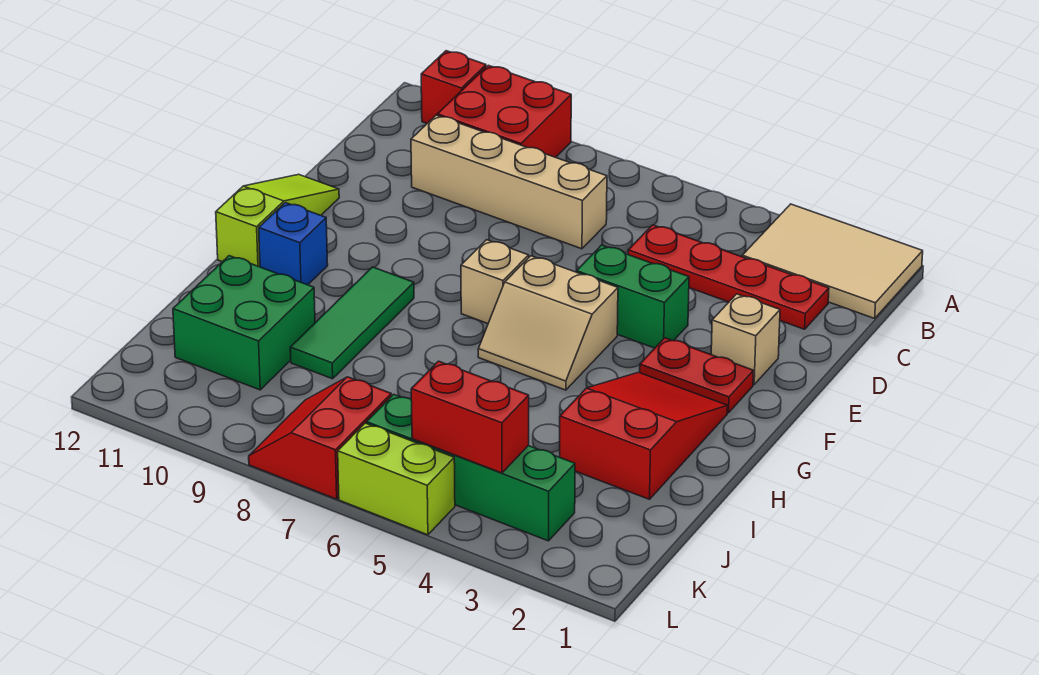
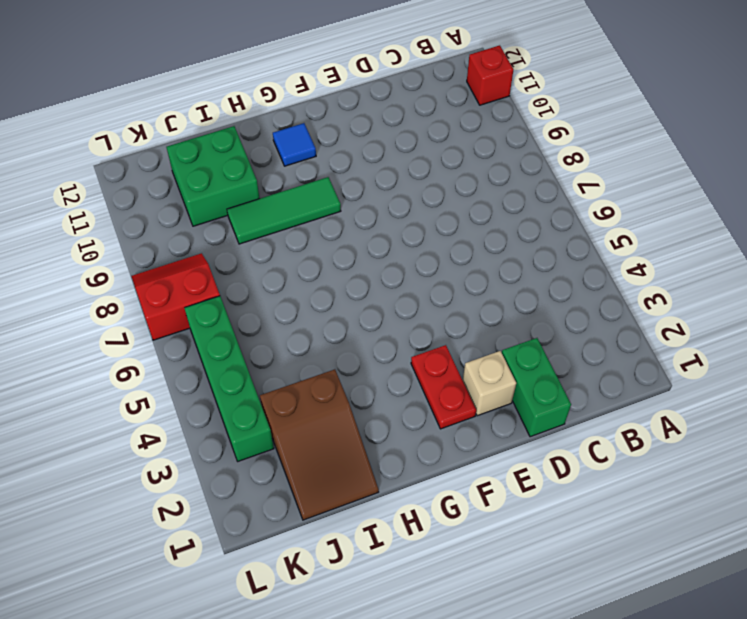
green brick D1:D2 level 1 -> green brick E4:E5 level 1
blue tile G11 level 1 -> blue brick G11 level 1
brown slope I1:J3 level 1 top 3 -> red slope G2:I3 level 1 top I
none -> tan tile A1:B3 level 1
none -> red brick A9:B10 level 1
none -> red plate C2:C5 level 1

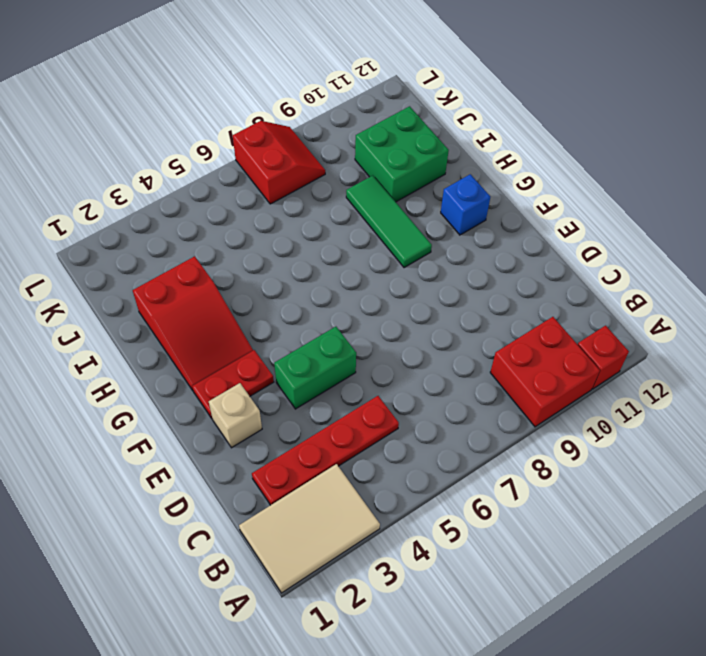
none -> tan brick C7:C10 level 1
none -> lime slope E12:G12 level 1 top G
none -> tan slope F5:G6 level 1 top F

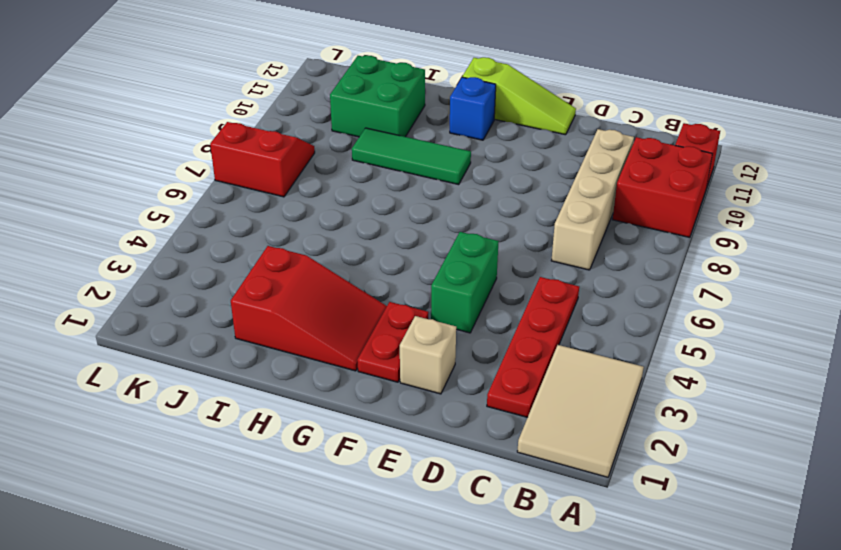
none -> tan slope F5:G6 level 1 top F
none -> tan brick F7 level 1
none -> green brick K3:K6 level 1

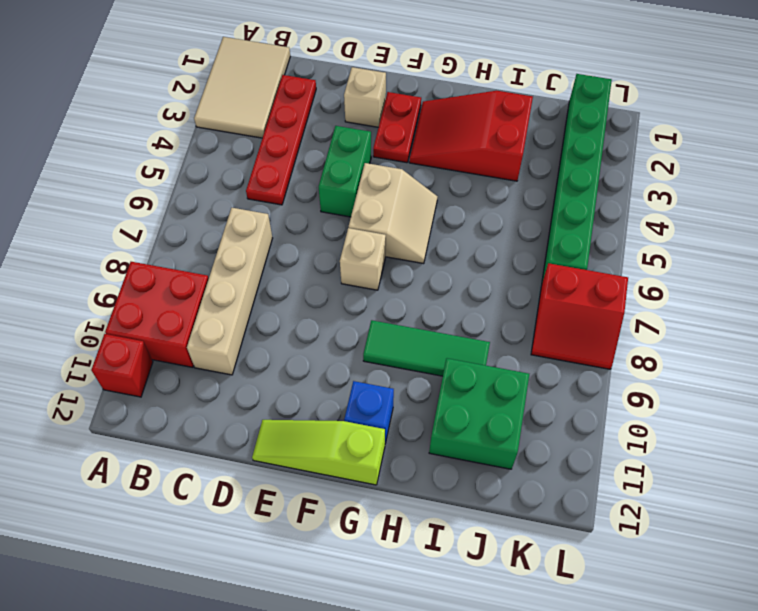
green brick K1:K6 level 1 -> green brick K3:K6 level 1
none -> lime brick L5:L6 level 1
none -> red brick K4:K5 level 2

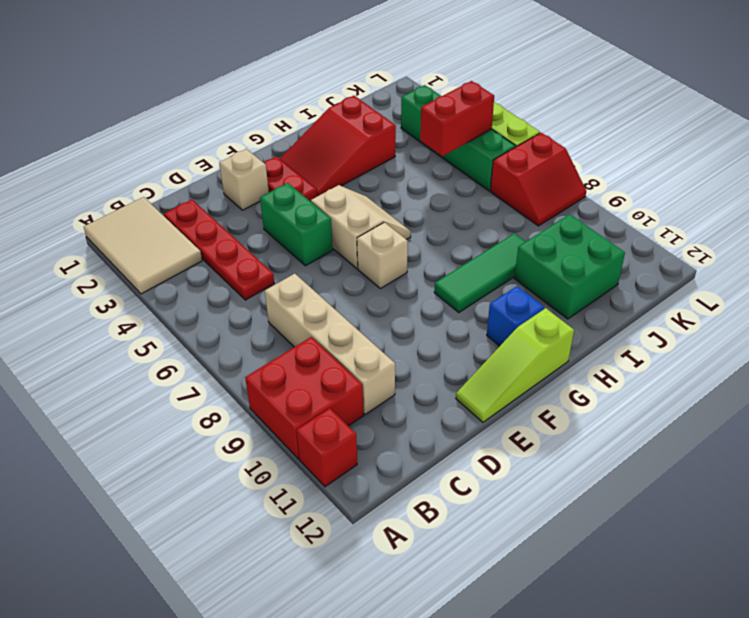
red brick J5:K5 level 2 -> red brick K4:K5 level 2

